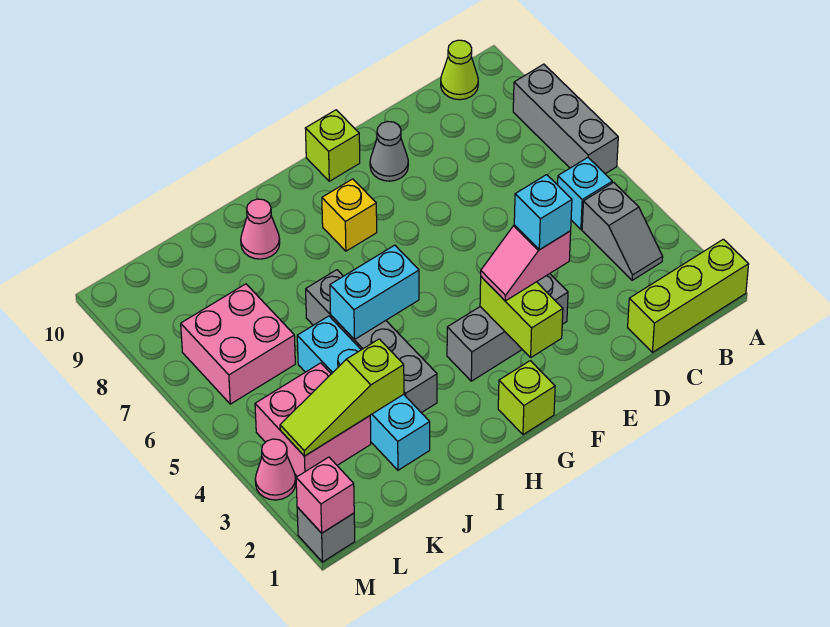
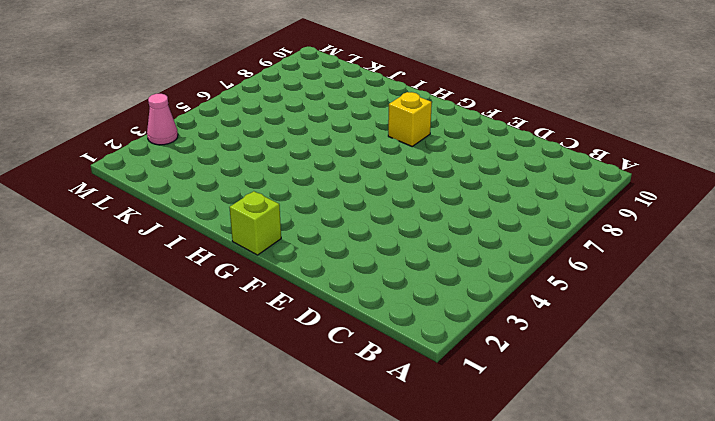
none -> lime brick A1:C1 level 1
none -> grey brick A6:A8 level 1
none -> grey slope B3:B4 level 1 top 4

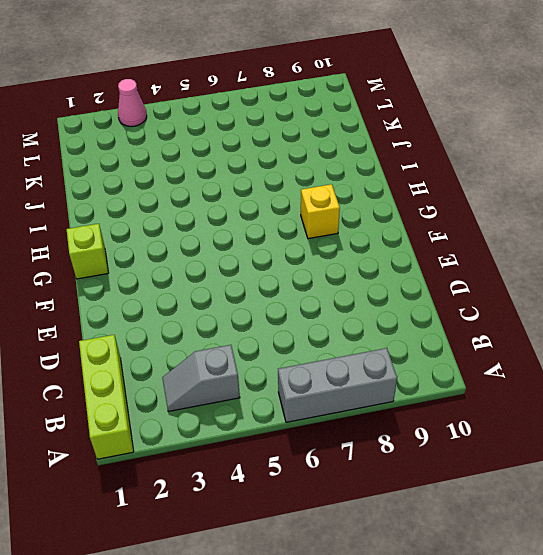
none -> cyan brick B5 level 1
none -> lime cone B10 level 1
none -> grey brick E3:G3 level 1

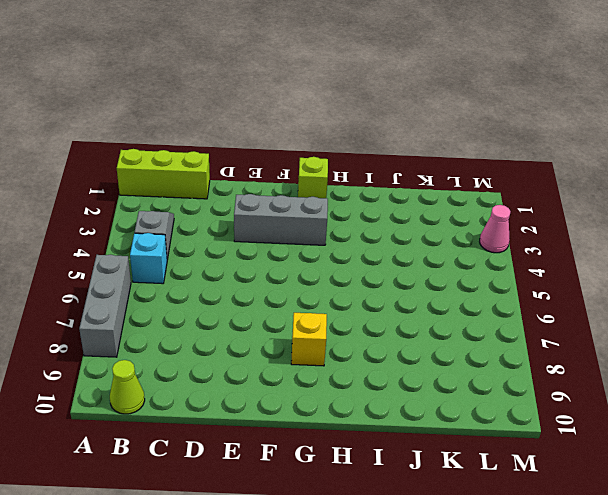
none -> grey cone E9 level 1
none -> lime brick F10 level 1
none -> grey brick I3:I6 level 1

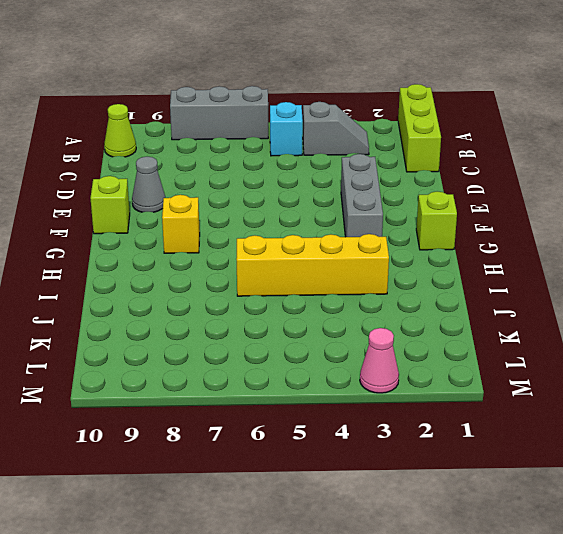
yellow brick I3:I6 level 1 -> grey brick I3:I6 level 1
none -> pink cone I9 level 1
none -> cyan brick J2:J5 level 1
none -> pink brick K3:L4 level 1

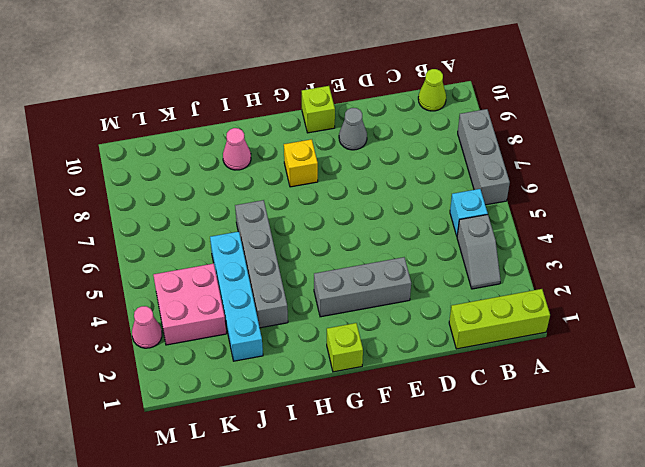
none -> pink brick K6:L7 level 1
none -> grey brick M1 level 1
none -> lime brick F2:F3 level 2

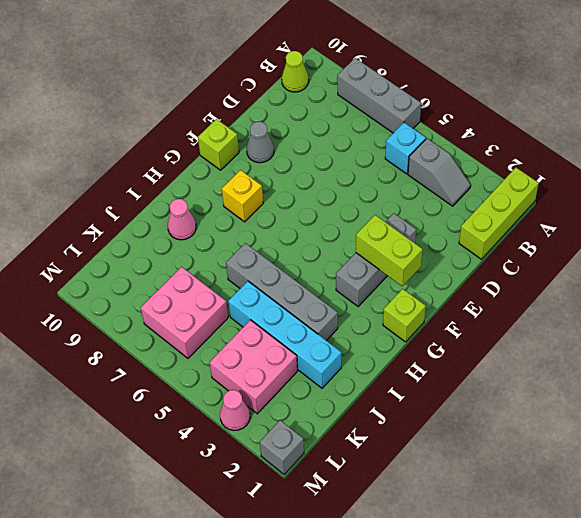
none -> cyan brick H5:I5 level 2
none -> lime slope J3:L3 level 2 top J
none -> pink brick M1 level 2

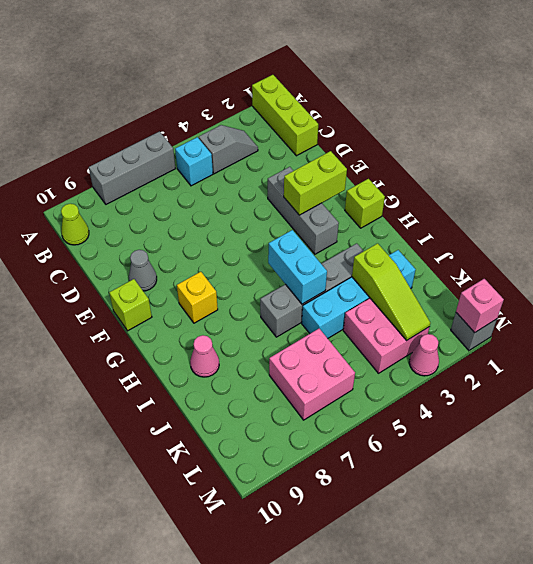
none -> pink slope E3:F3 level 3 top E
none -> cyan brick E3 level 4

